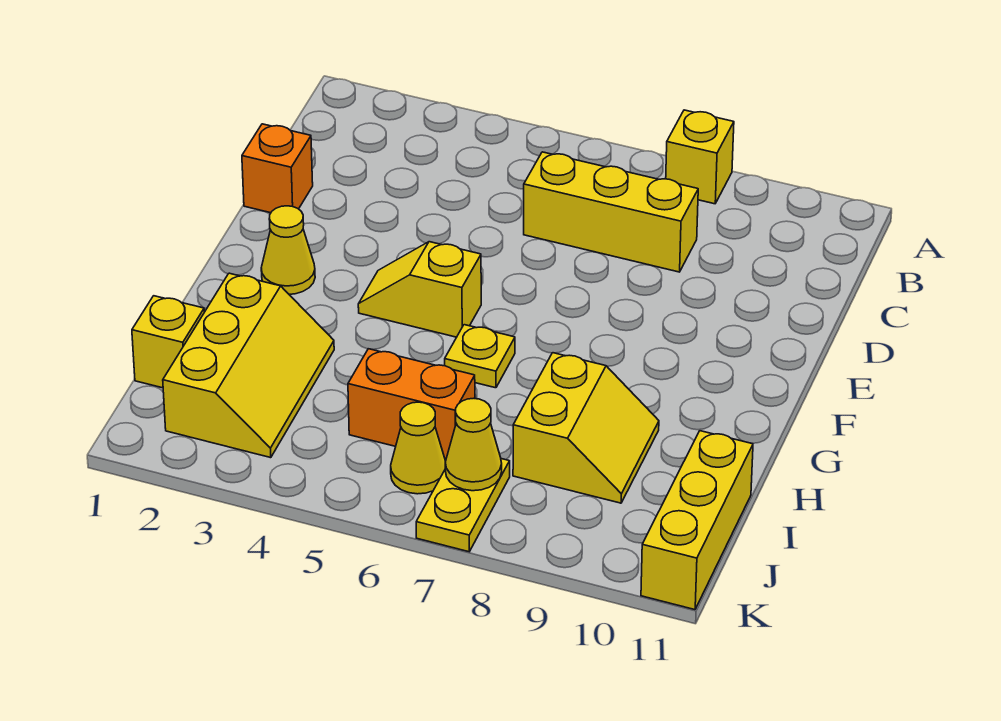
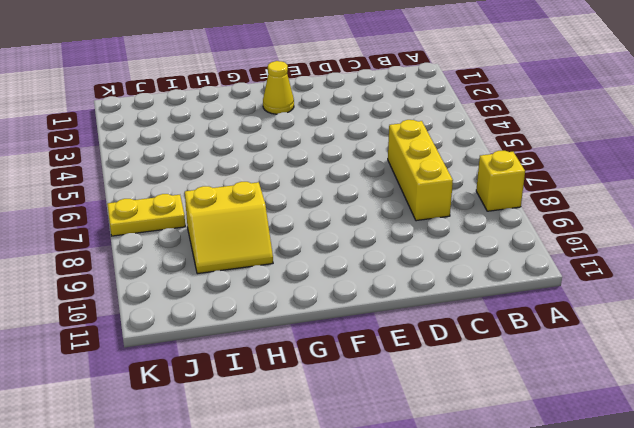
none -> orange brick D1 level 1
none -> yellow slope F4:F5 level 1 top 5
none -> yellow plate G6 level 1

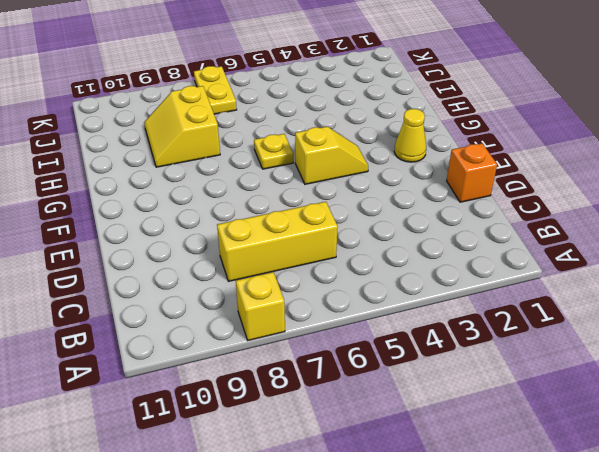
none -> yellow slope H2:J3 level 1 top 2
none -> yellow brick I1 level 1
none -> orange brick I5:I6 level 1

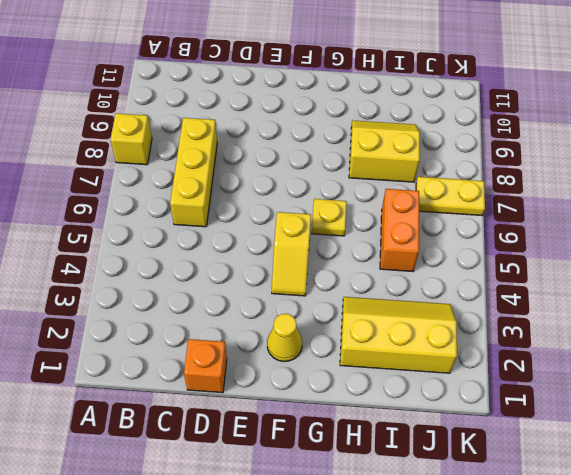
none -> yellow brick I1 level 1
none -> yellow brick I11:K11 level 1
none -> yellow cone J6 level 1

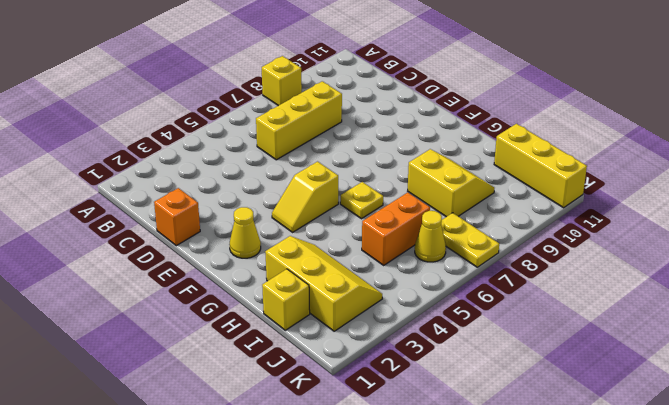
none -> yellow cone J7 level 2

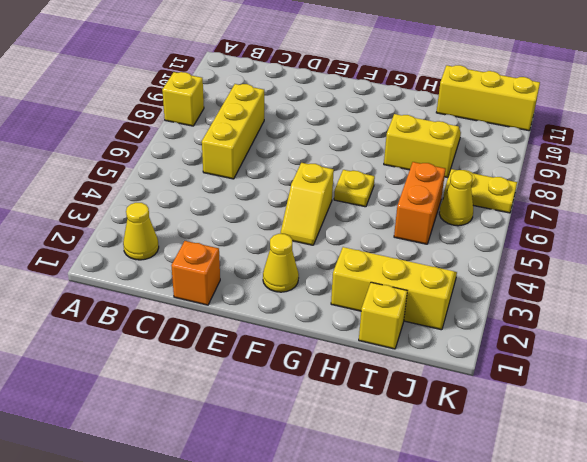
yellow cone B2 level 1 -> yellow cone J7 level 2

